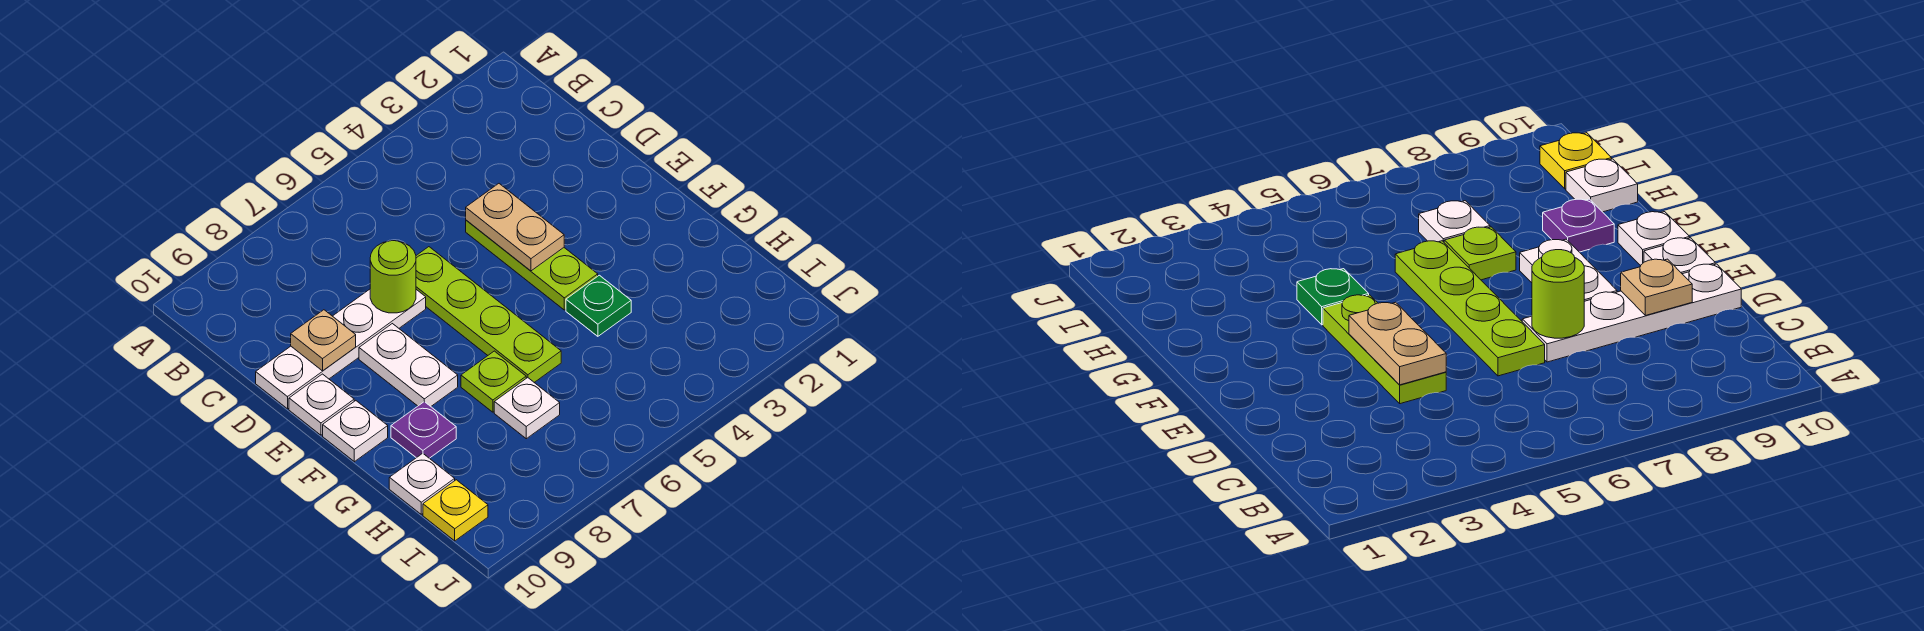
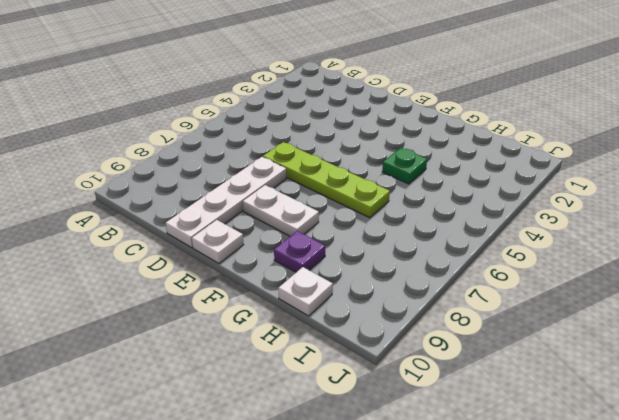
none -> lime plate D4:F4 level 1
none -> white plate F10 level 1
none -> lime plate G7 level 1

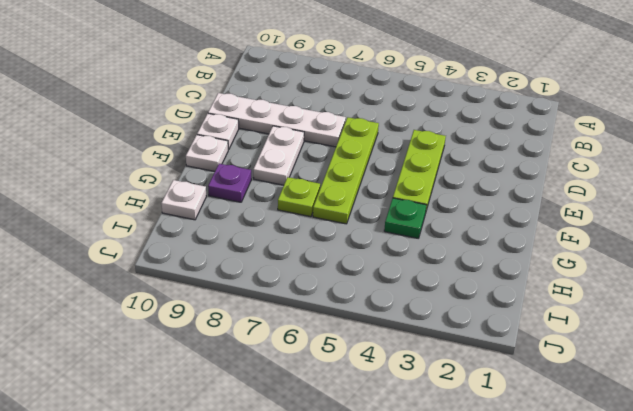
none -> white plate H7 level 1
none -> yellow plate I10 level 1
none -> tan plate D4:E4 level 2

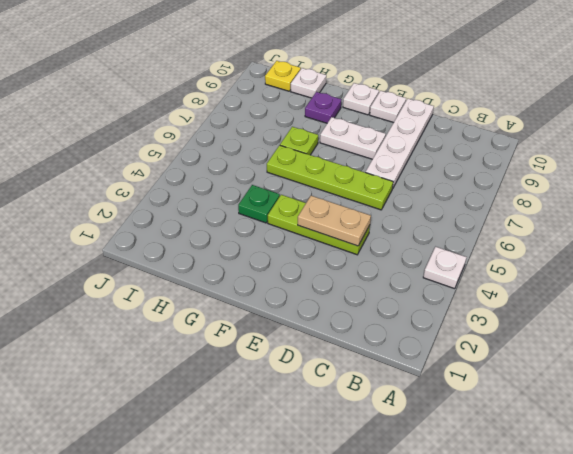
white plate A4 level 1 -> white plate H7 level 1
none -> lime round brick D7 level 2
none -> tan plate D9 level 2

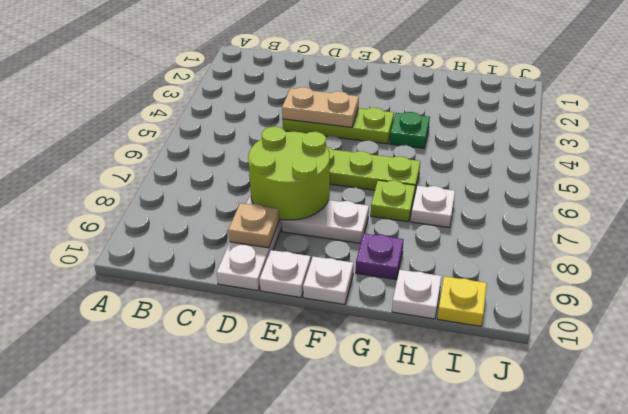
lime round brick D7:E8 level 2 -> lime round brick D7 level 2

